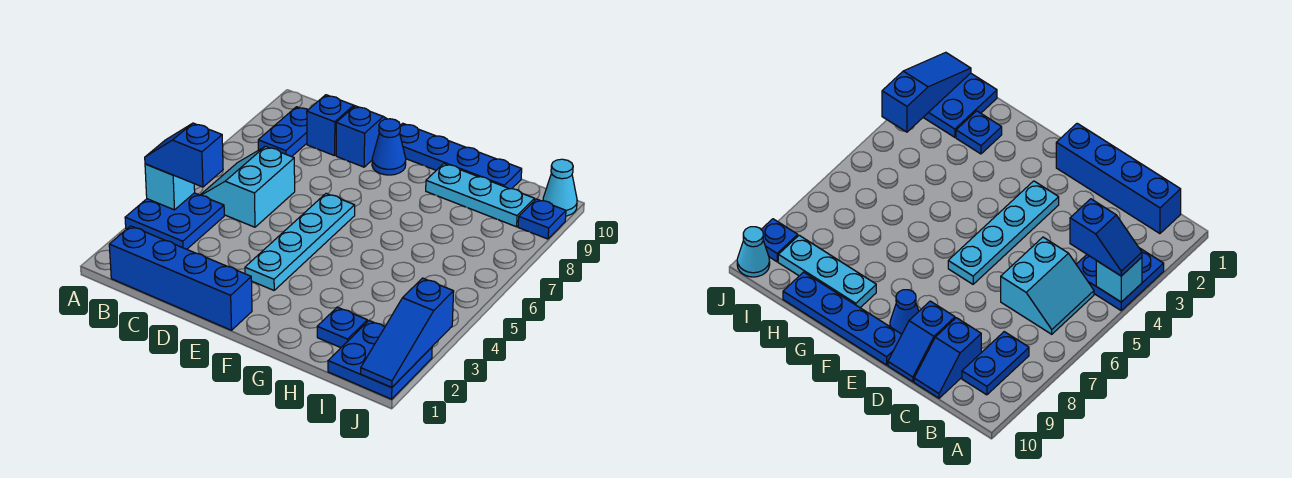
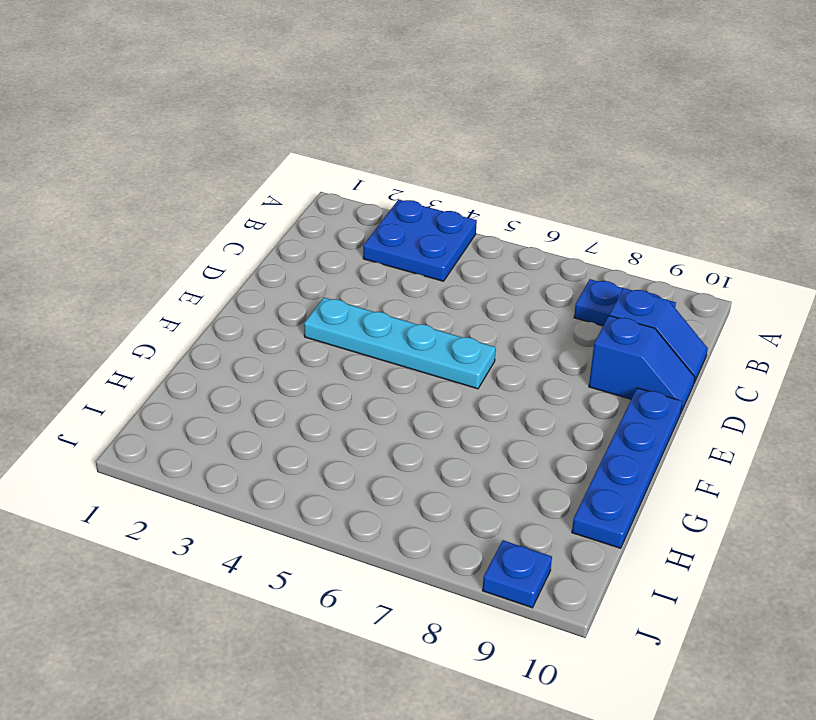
none -> blue brick B1:E1 level 1
none -> cyan slope B5:C6 level 1 top C
none -> blue cone E9 level 1

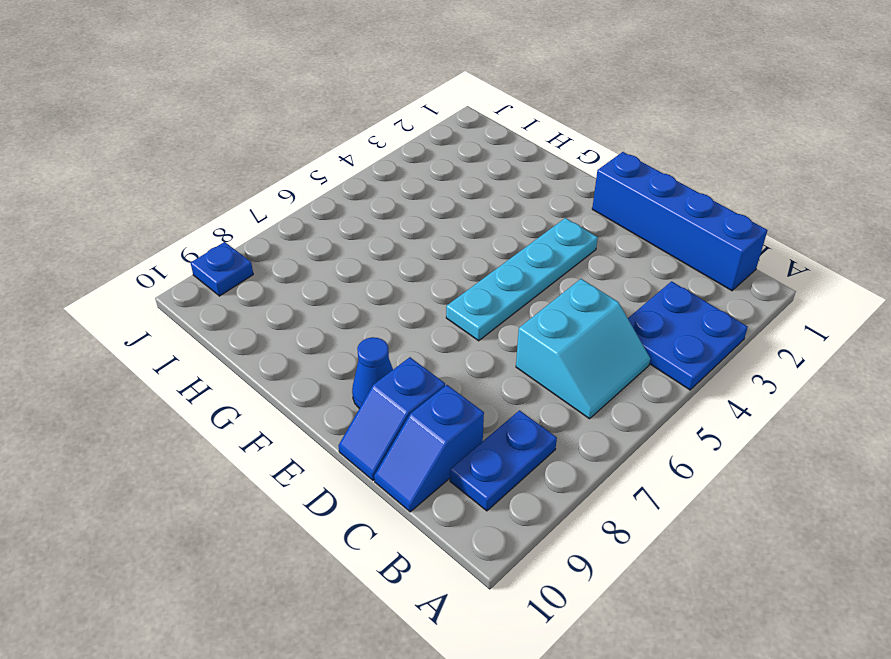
none -> blue plate E10:H10 level 1
none -> cyan plate G9:I9 level 1
none -> blue plate H2 level 1

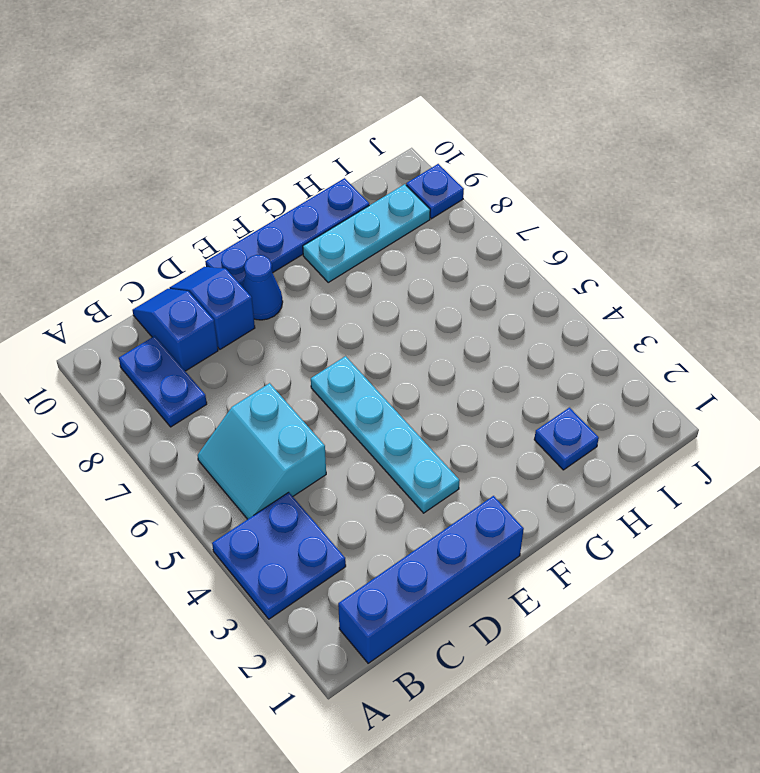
none -> blue plate I1:J2 level 1
none -> cyan cone J10 level 1
none -> cyan brick A4 level 2

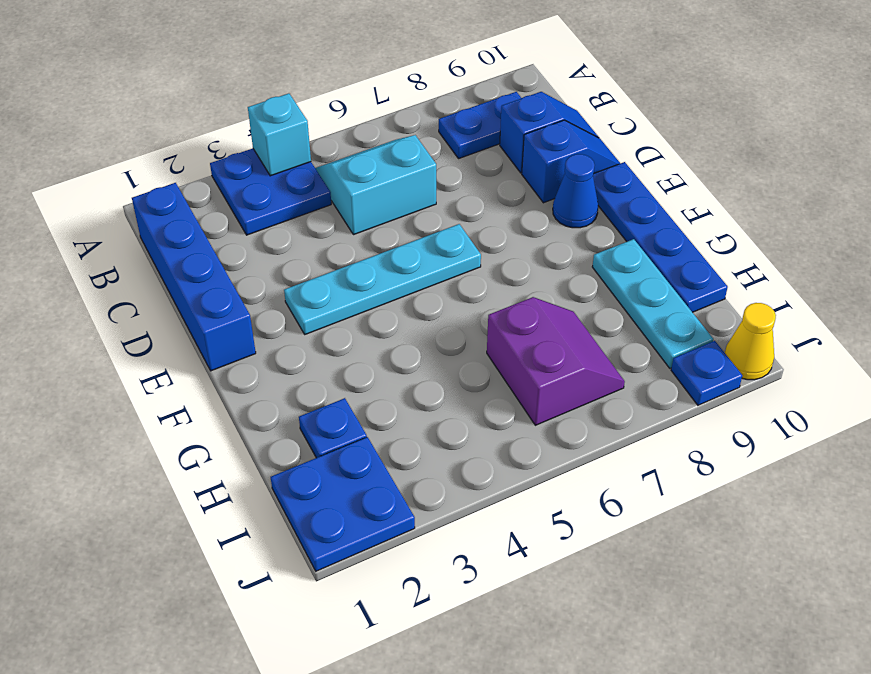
purple slope H6:I7 level 1 top 6 -> none
yellow cone J10 level 1 -> cyan cone J10 level 1
none -> blue slope J1:J3 level 2 top 3
none -> blue slope A4:B4 level 3 top B

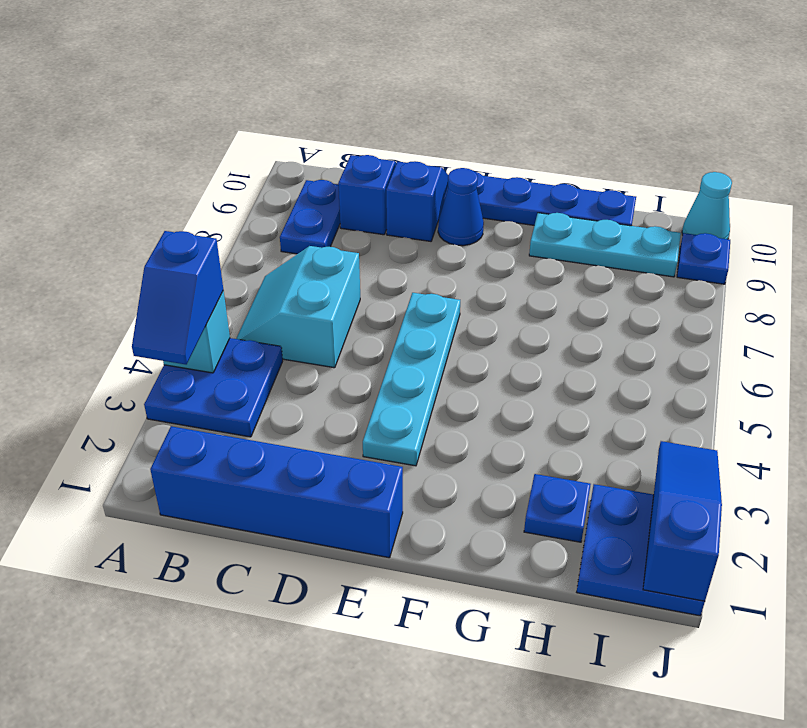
blue slope A3:A4 level 3 top 4 -> blue slope A4:B4 level 3 top B
blue slope J1:J3 level 2 top 1 -> blue slope J1:J3 level 2 top 3

